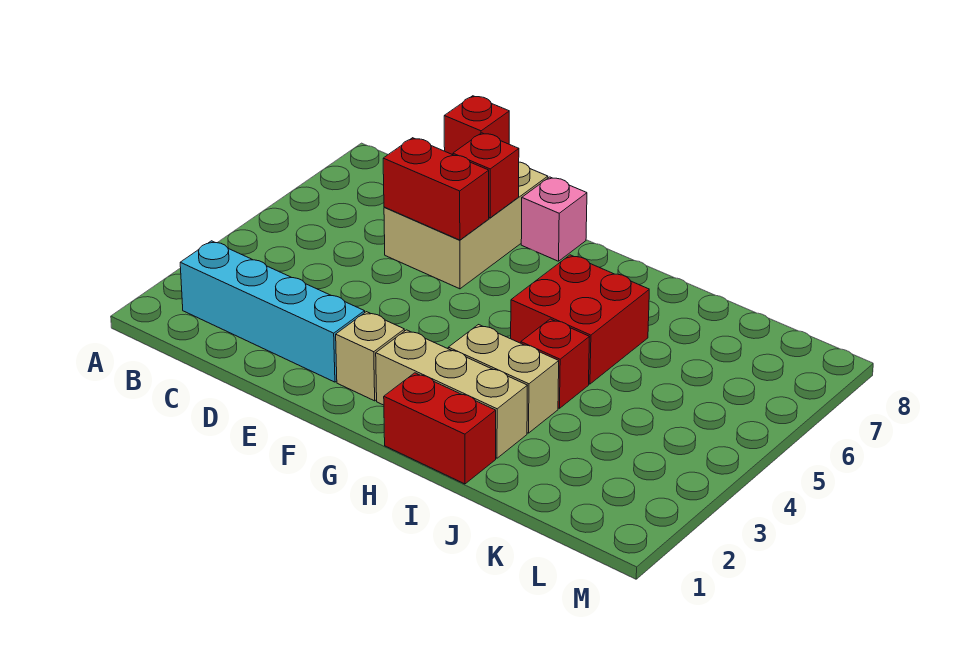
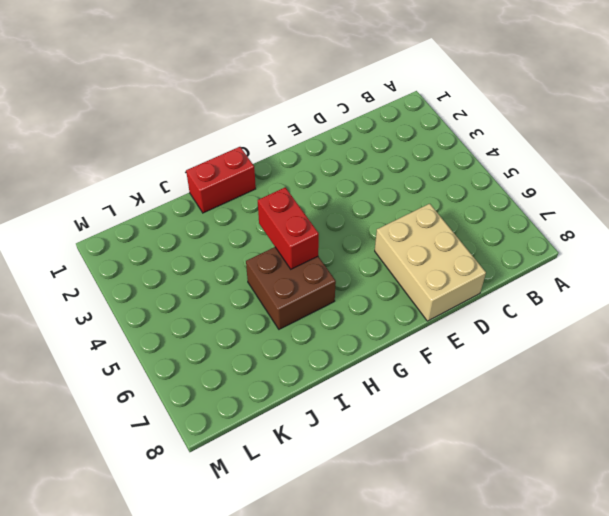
red brick H4:H5 level 2 -> red brick D6:E6 level 2
brown brick H5:I6 level 1 -> red brick H5:I6 level 1
none -> cyan brick B2:E2 level 1
none -> tan brick F2 level 1
none -> pink brick F8 level 1

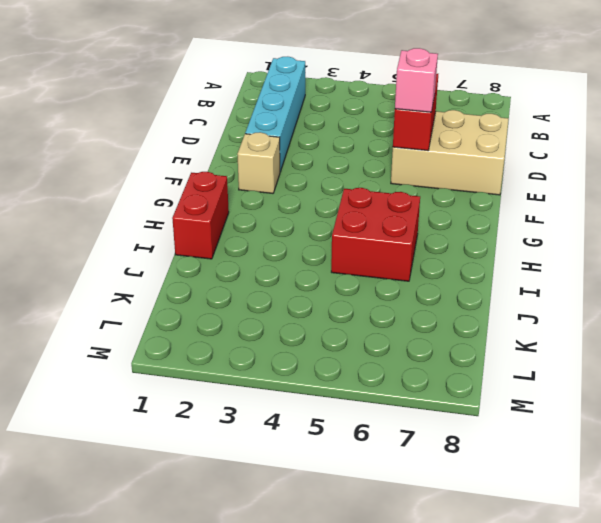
pink brick E6 level 3 -> pink brick F8 level 1
none -> tan brick G2:I2 level 1
none -> tan brick H3:I3 level 1
none -> red brick I4 level 1

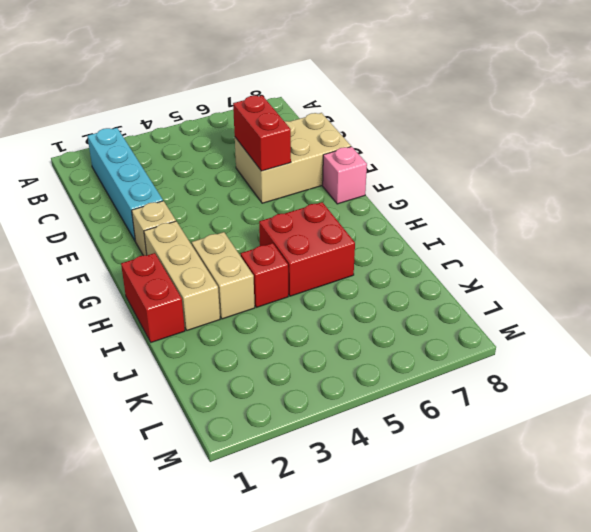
none -> red brick D8 level 2
none -> red brick E7 level 2

